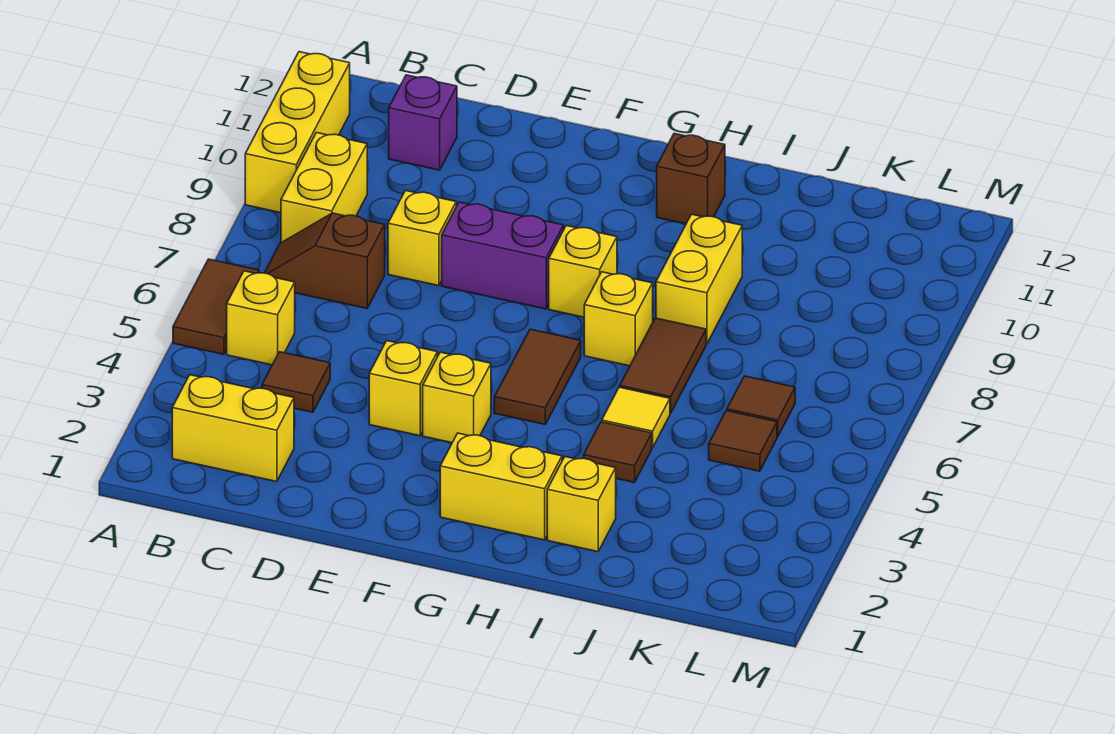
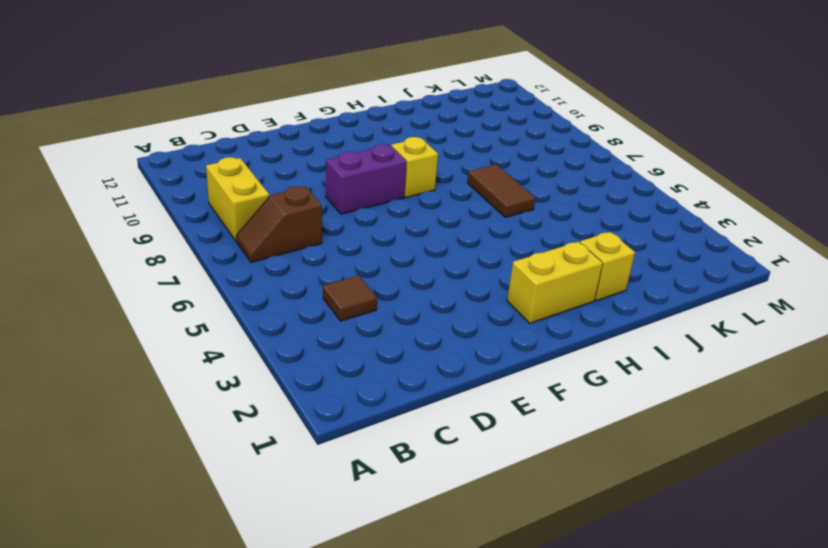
none -> brown tile A5:A6 level 1
none -> yellow brick A9:A11 level 1
none -> yellow brick B2:C2 level 1

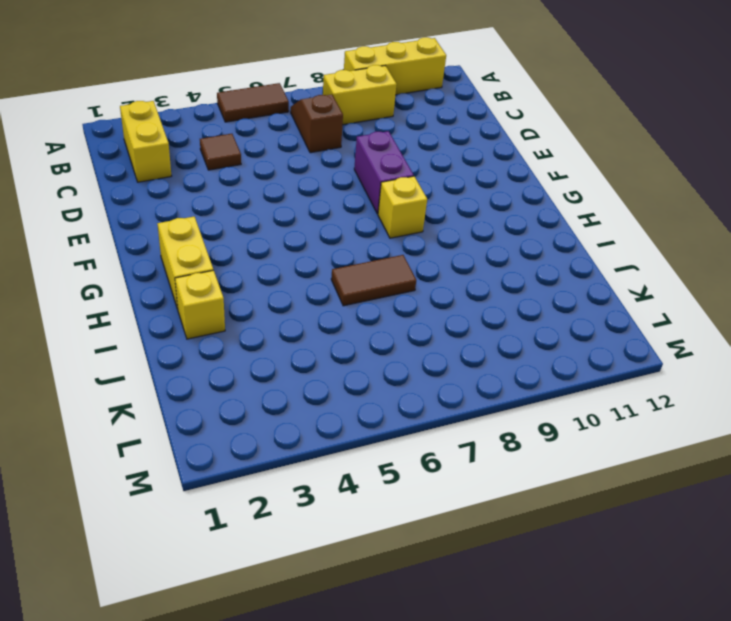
none -> yellow brick B5 level 1
none -> purple brick C11 level 1
none -> yellow brick D8 level 1

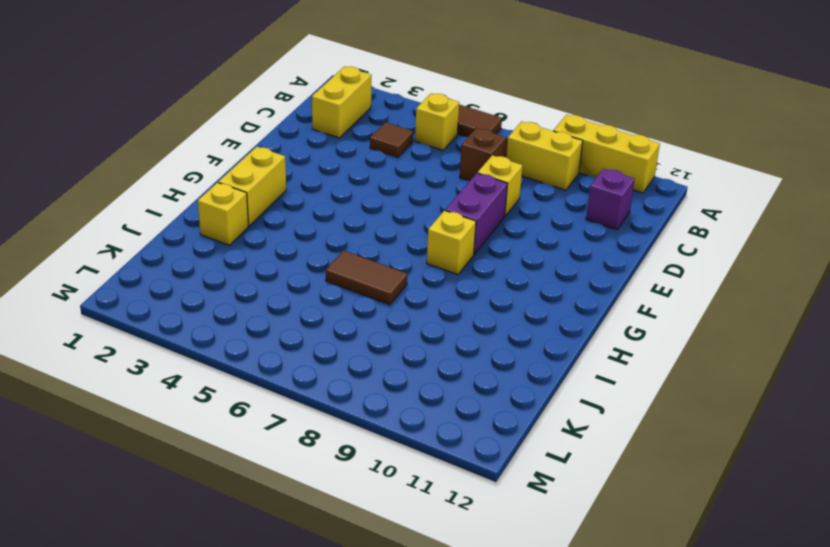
none -> yellow brick E4 level 1
none -> yellow brick F4 level 1
none -> brown tile G5:G6 level 1

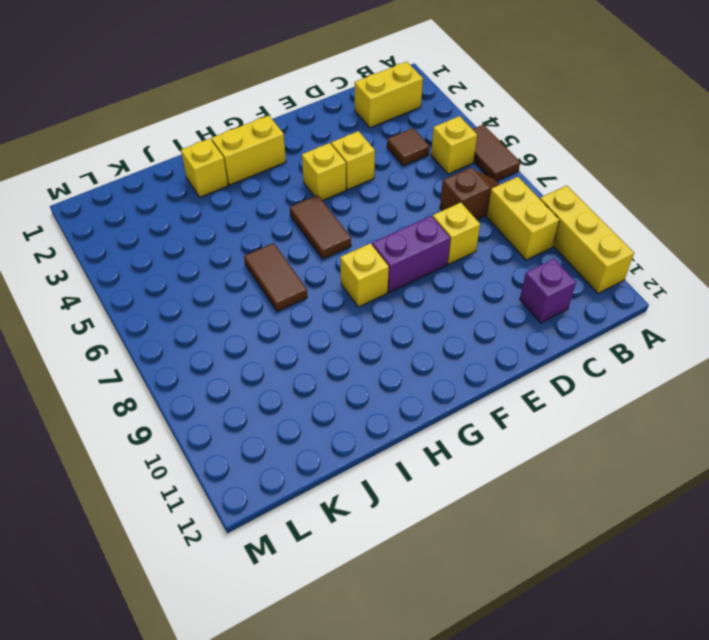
none -> yellow brick H7 level 1
none -> brown brick H11 level 1
none -> brown tile I4 level 1

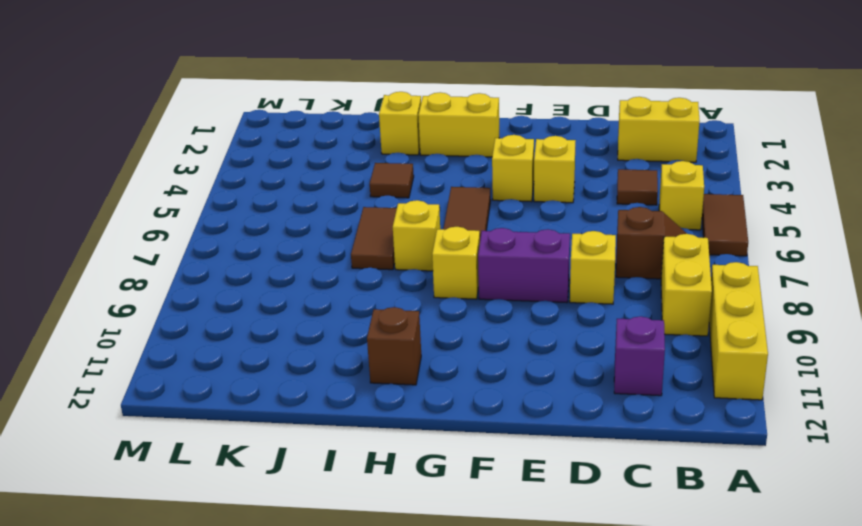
none -> yellow tile I5 level 1
none -> yellow brick I8:I9 level 1
none -> brown tile K5 level 1

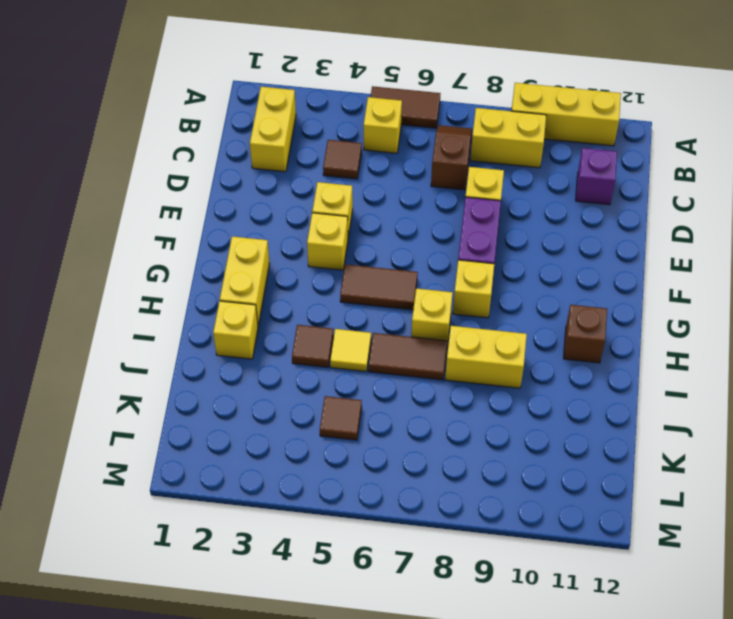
none -> brown tile K6 level 1

